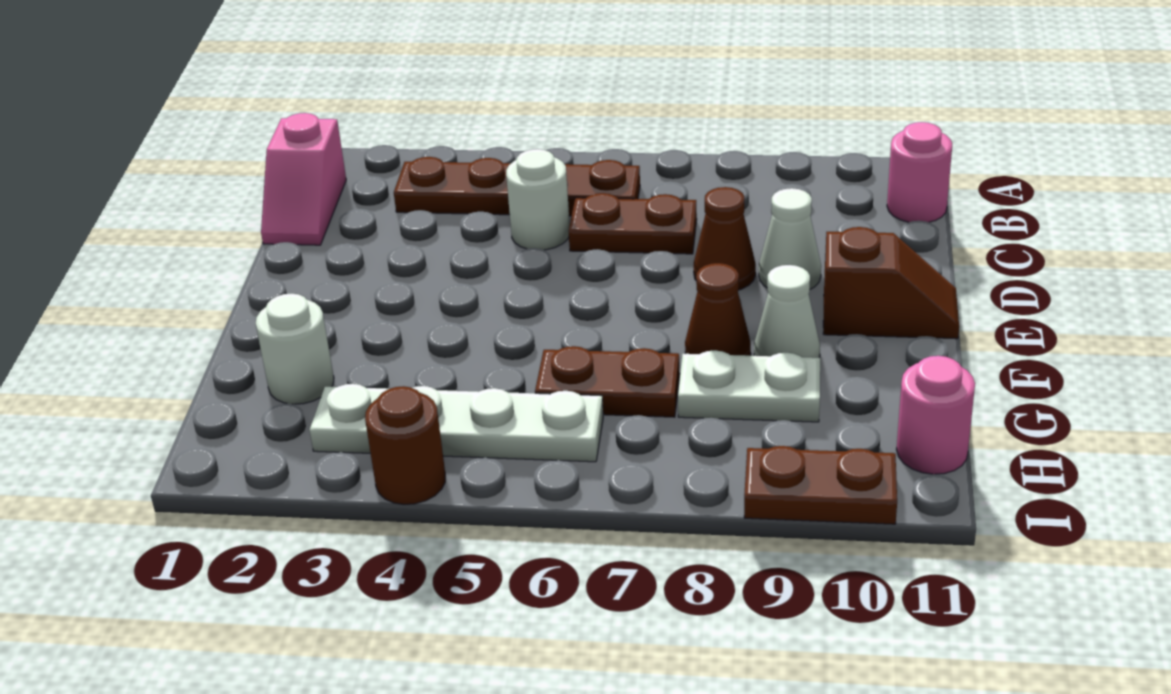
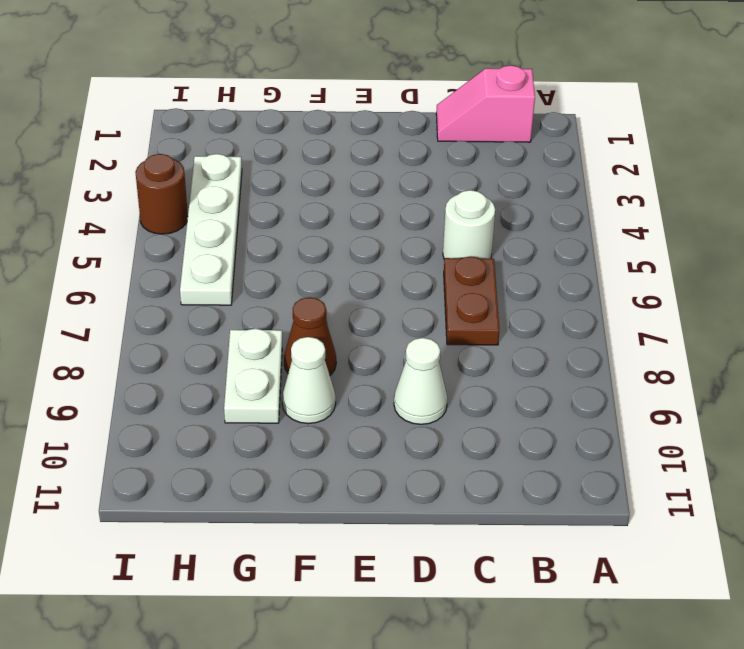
none -> brown plate B3:B6 level 1
none -> pink round brick B11 level 1
none -> brown cone D8 level 1

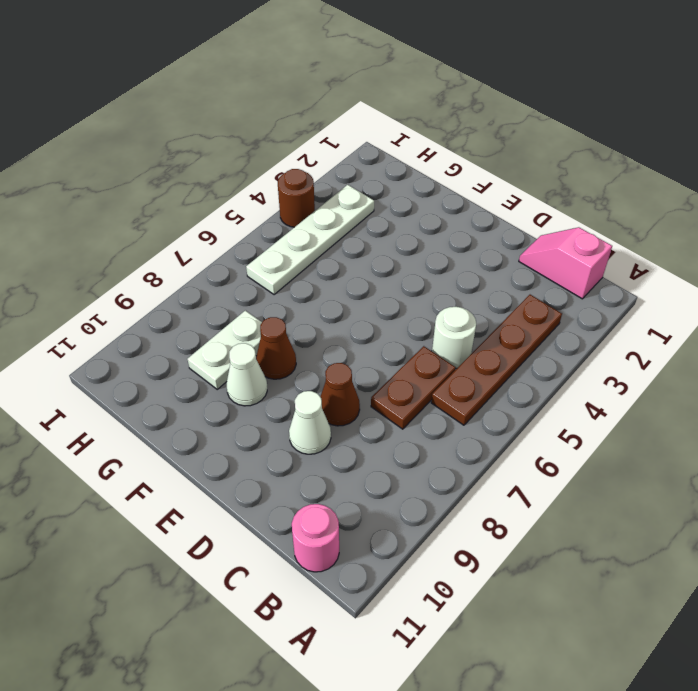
none -> brown slope E10:E11 level 1 top 10
none -> white round brick G2 level 1
none -> brown plate G6:G7 level 1

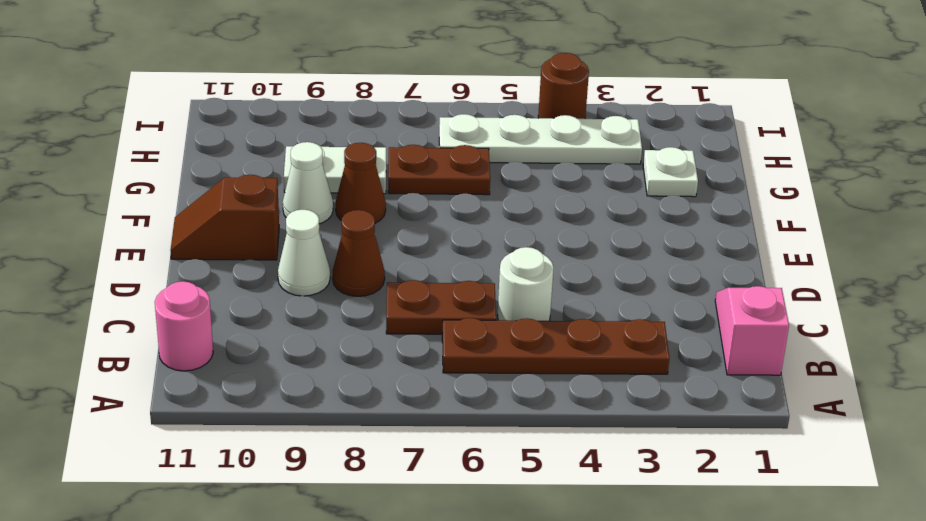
white plate G2 level 1 -> white round brick G2 level 1
none -> pink round brick H11 level 1
none -> brown plate I9:I10 level 1

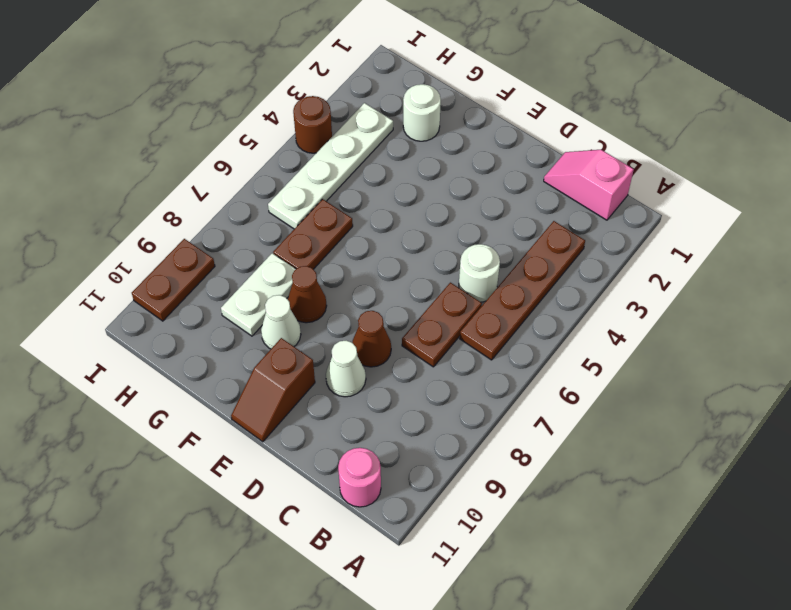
none -> pink round brick H11 level 1

